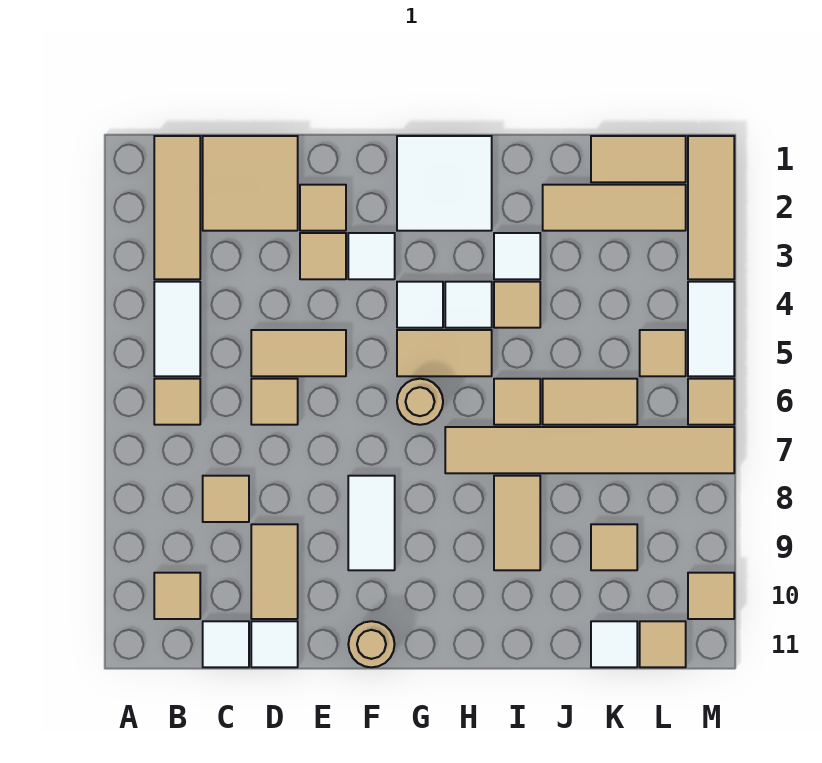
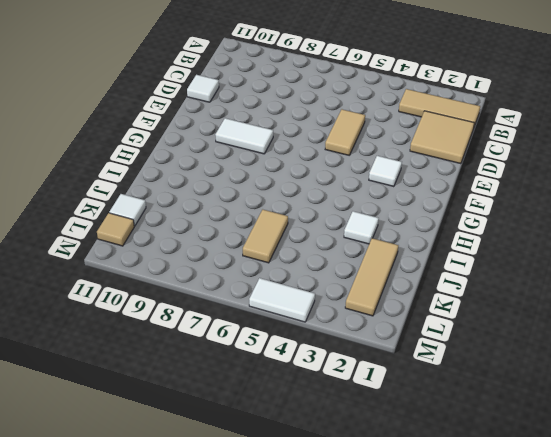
none -> white tile B4:B5 level 1
none -> tan tile B6 level 1
none -> tan tile B10 level 1
none -> tan tile C8 level 1

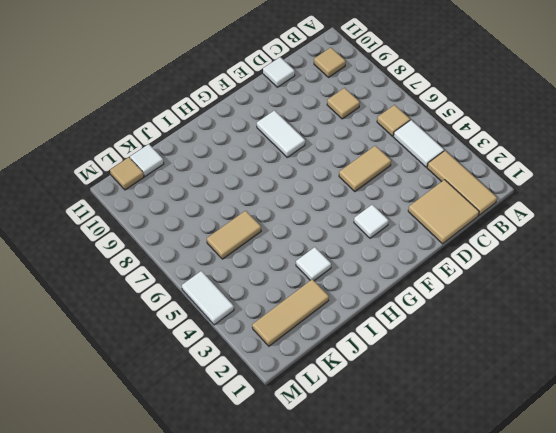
none -> white tile C11 level 1
none -> tan tile D6 level 1
none -> tan tile D9:D10 level 1
none -> tan tile E2 level 1

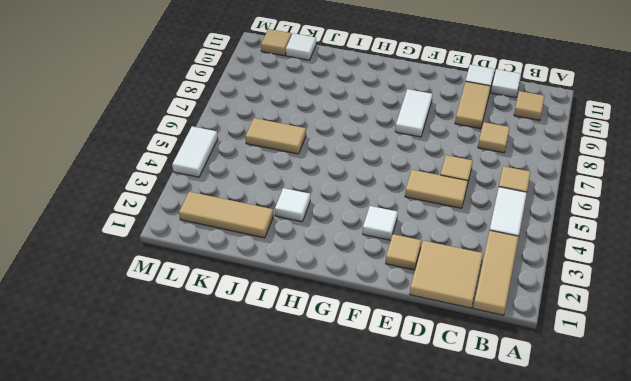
none -> tan tile E3 level 1
none -> tan round brick F11 level 1
none -> white tile G1:H2 level 1
none -> white tile G4 level 1

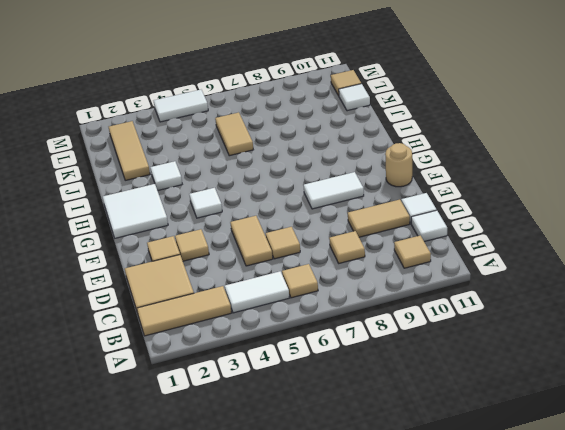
none -> white tile F3 level 1
none -> tan tile G5:H5 level 1
none -> tan round brick G6 level 1
none -> white tile H4 level 1

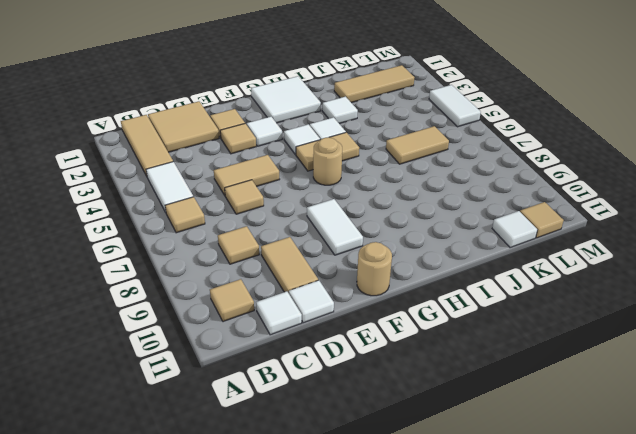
none -> tan tile H7:M7 level 1
none -> tan tile I4 level 1
none -> tan tile I6 level 1
none -> tan tile I8:I9 level 1

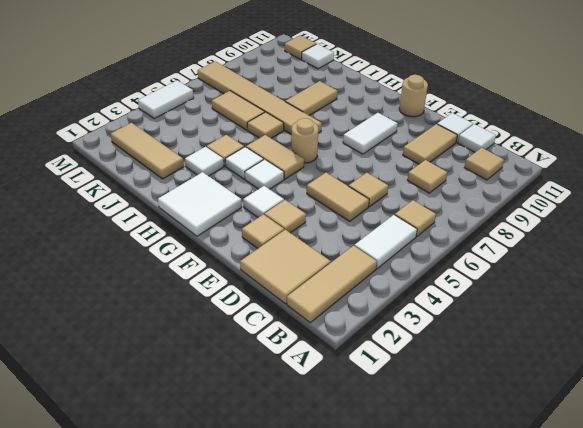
none -> tan tile K1:L1 level 1
none -> tan tile K9 level 1
none -> tan tile L5 level 1
none -> tan tile M1:M3 level 1

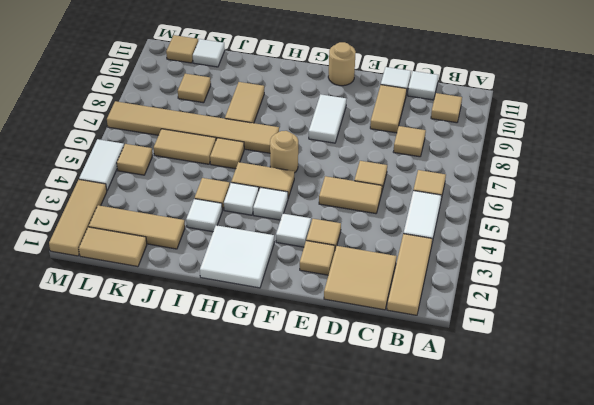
none -> tan tile M6 level 1
none -> tan tile M10 level 1

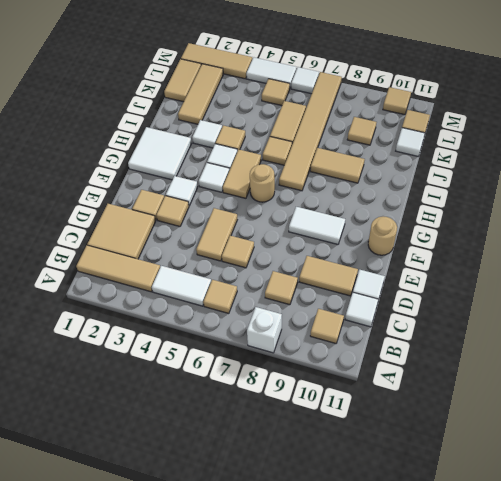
white brick A8 level 1 -> none
white tile M6 level 1 -> tan tile M6 level 1

